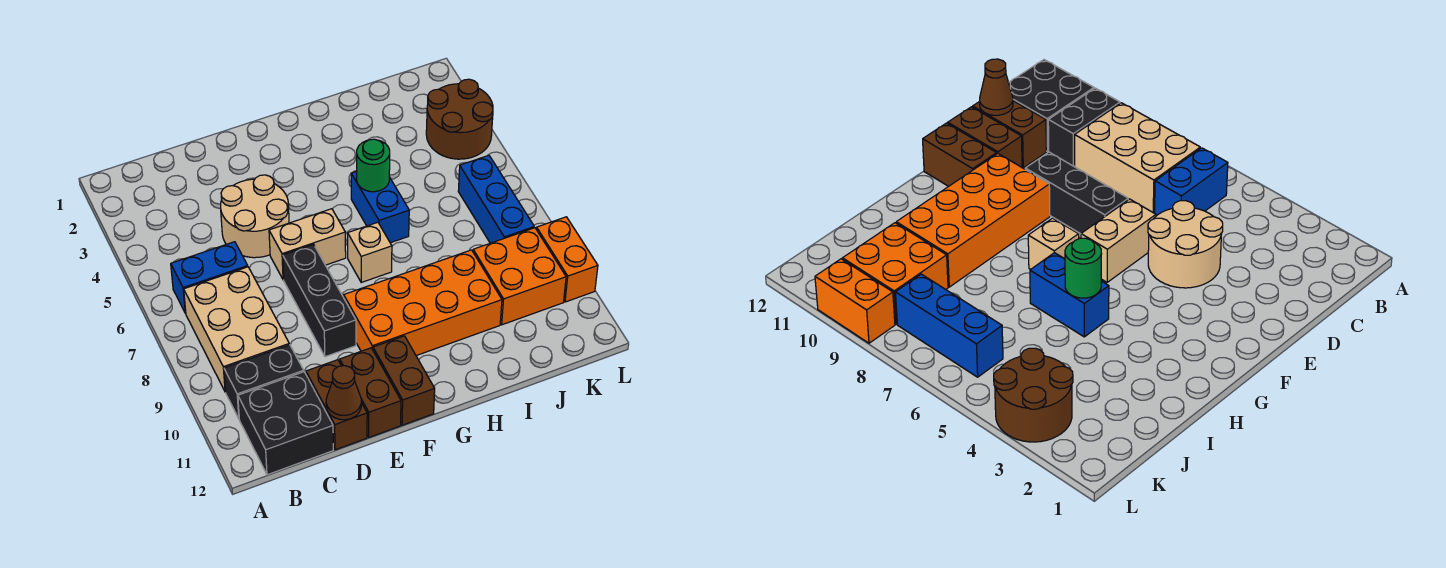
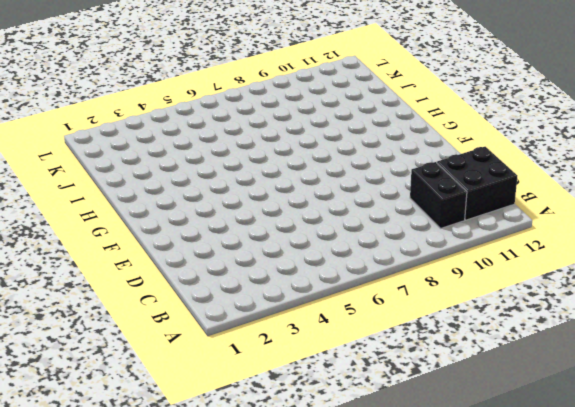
none -> blue brick B6:C6 level 1
none -> tan brick B7:C9 level 1
none -> tan round brick D4:E5 level 1

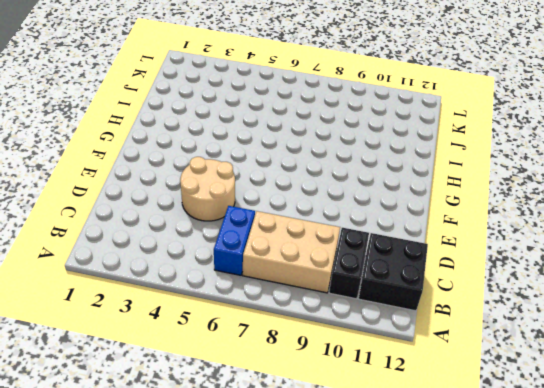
none -> brown brick D11:D12 level 1
none -> tan brick E6:F6 level 1
none -> black brick E7:E9 level 1

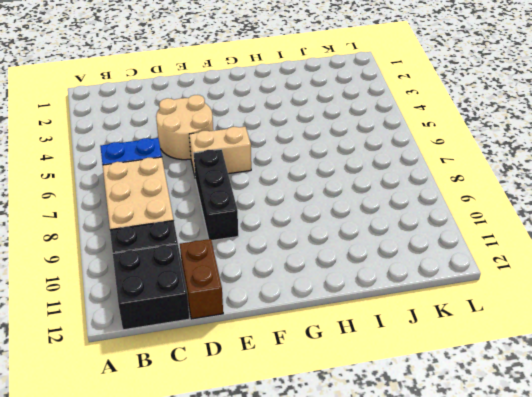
none -> brown brick E11:E12 level 1
none -> orange brick F9:I10 level 1
none -> brown brick F11:F12 level 1

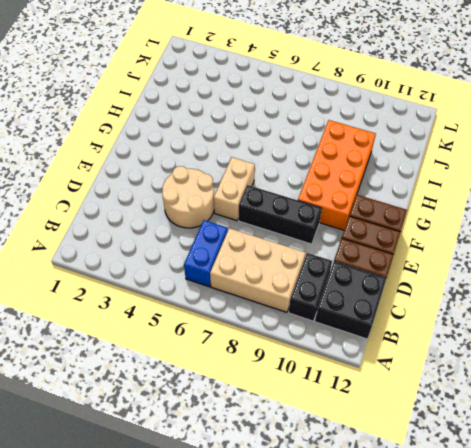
none -> tan brick G7 level 1
none -> blue brick H5:H6 level 1
none -> orange brick J9:K10 level 1

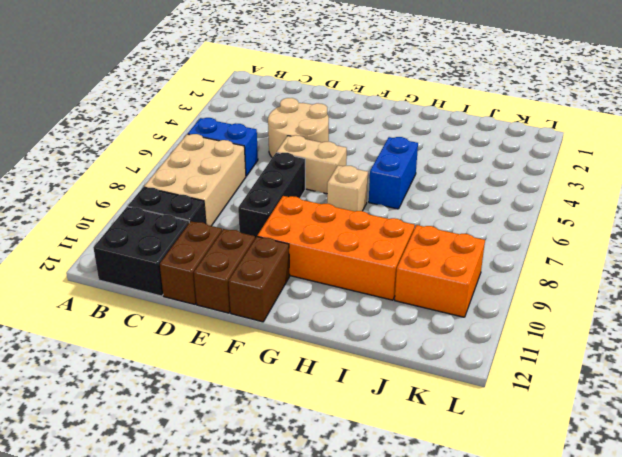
none -> brown round brick K3:L4 level 1
none -> blue brick K6:K8 level 1
none -> orange brick L9:L10 level 1

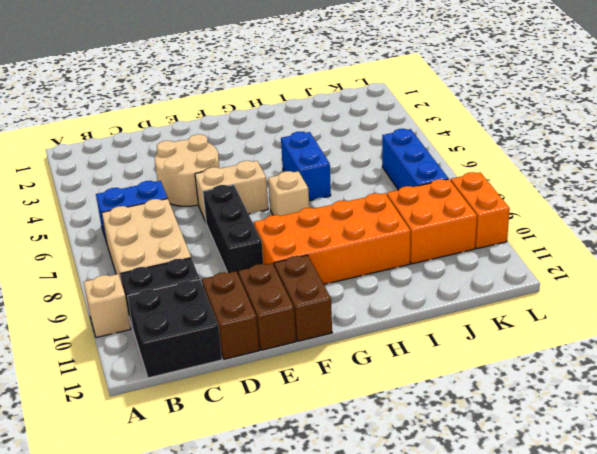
tan brick A10 level 1 -> none
none -> brown round brick K3:L4 level 1
none -> brown cone D12 level 2
none -> green round brick H5 level 2

